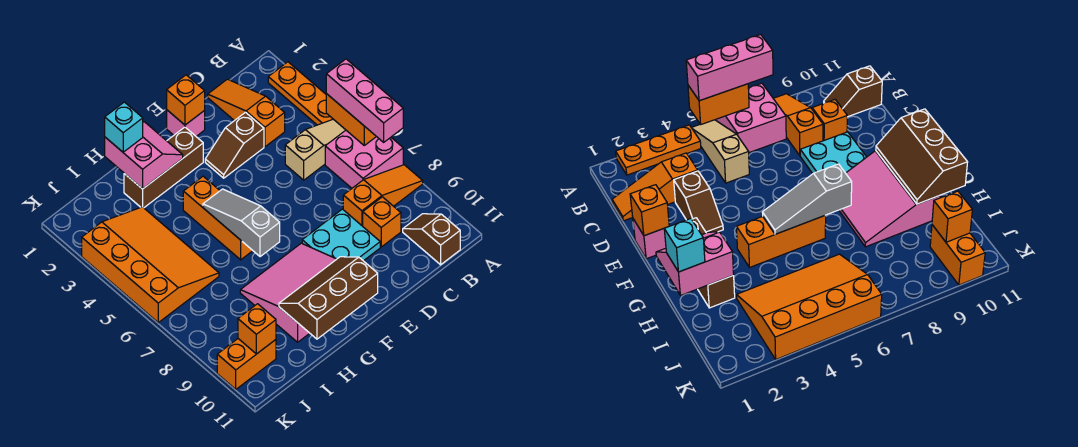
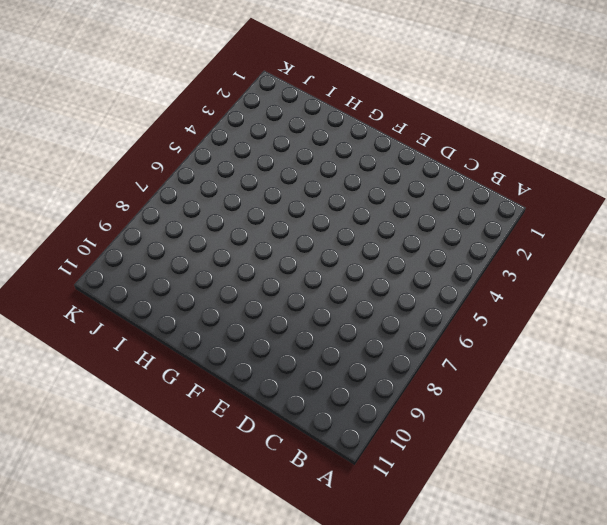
none -> orange plate A2:A4 level 1
none -> tan slope A5:C5 level 1 top C
none -> pink brick A6:B7 level 1

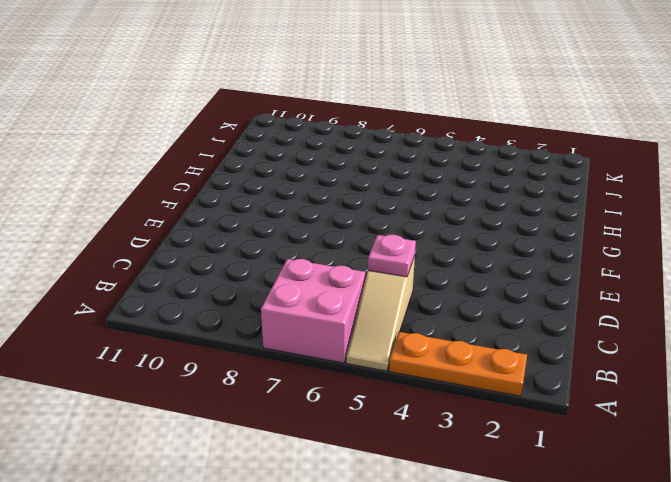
pink plate C5 level 2 -> none
none -> orange slope A8:C8 level 1 top C
none -> brown slope B10:B11 level 1 top 11
none -> orange slope C1:C3 level 1 top 3

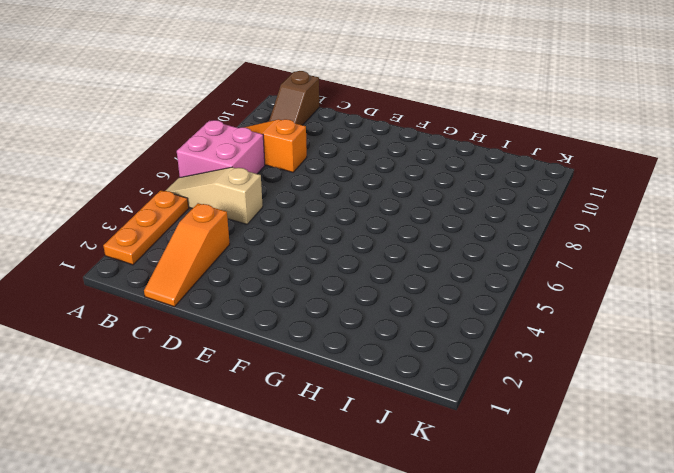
none -> orange brick C9 level 1
none -> brown slope D3:E3 level 1 top D
none -> cyan plate D8:E9 level 1

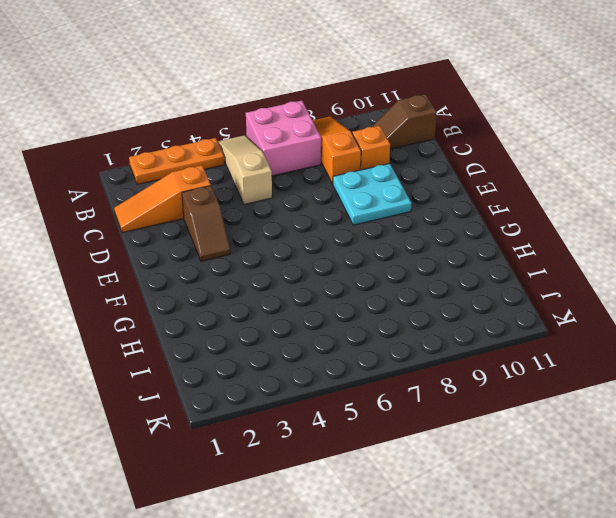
none -> pink brick E1 level 1
none -> brown brick F2:H2 level 1
none -> pink slope F8:H10 level 1 top 10

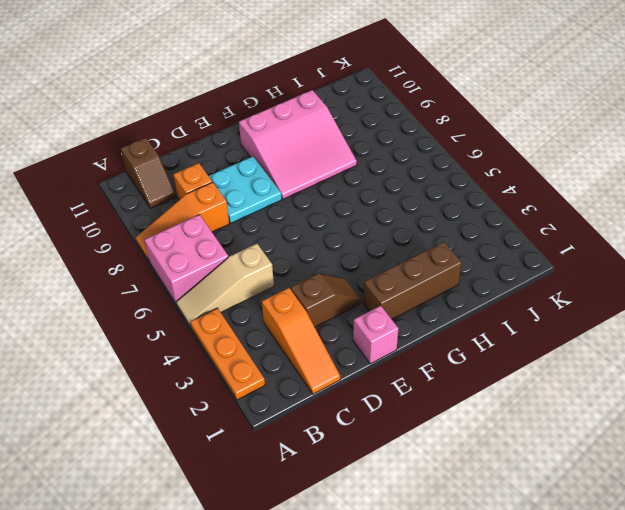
none -> orange brick G4:G6 level 1
none -> orange slope I3:K6 level 1 top K
none -> orange brick J10:K10 level 1

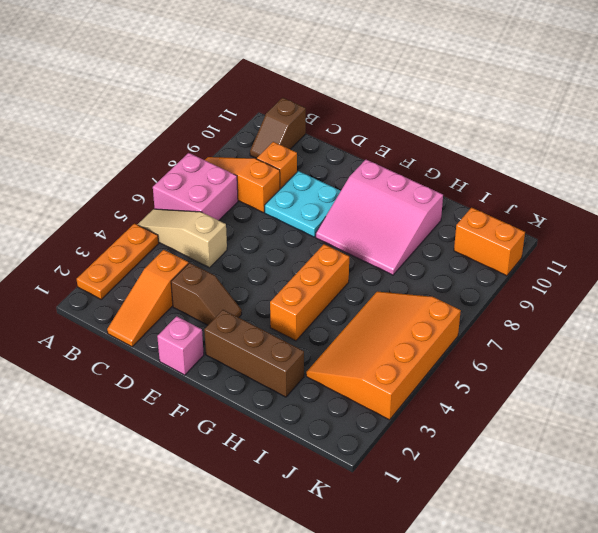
none -> orange brick A5:A6 level 2
none -> orange brick E1 level 2
none -> brown slope F10:H11 level 2 top 11

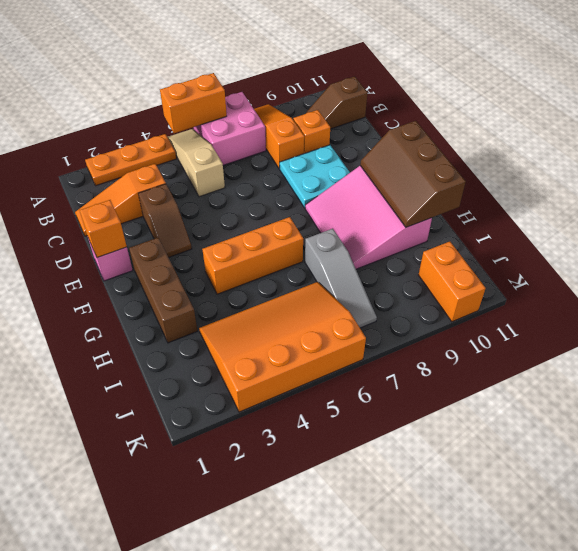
grey slope H7:J7 level 1 top H -> grey slope G5:G7 level 2 top 7
none -> pink slope G1:H2 level 2 top H
none -> orange brick J10 level 2
none -> pink brick A5:A7 level 3

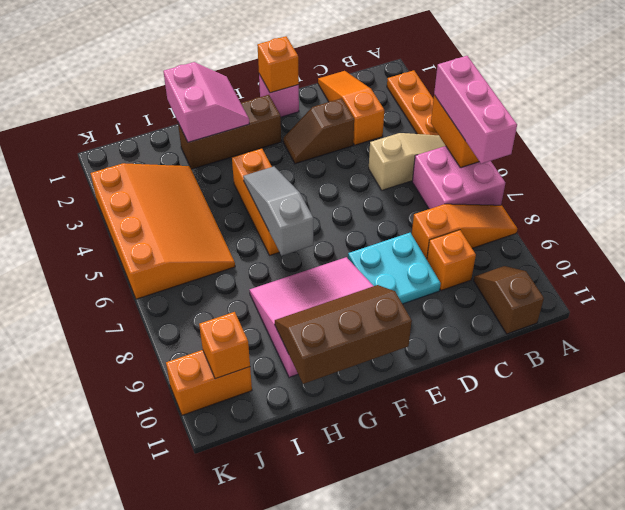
none -> cyan brick H1 level 3

